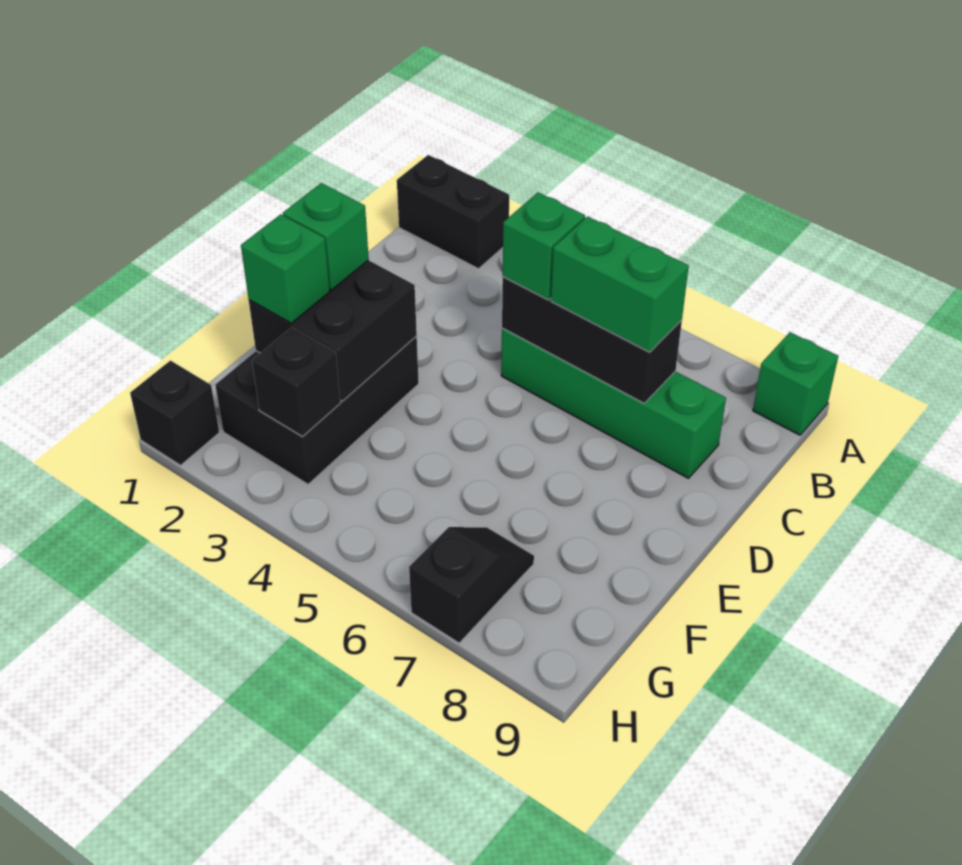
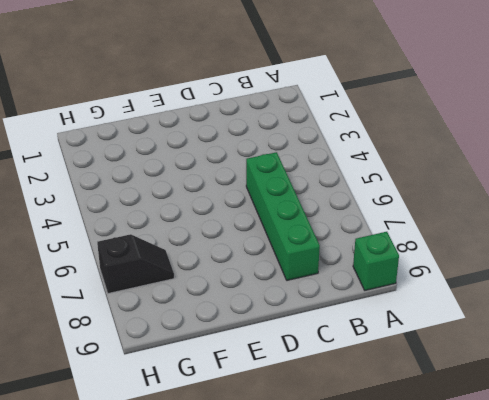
none -> black brick A1:A2 level 1
none -> black brick E2:G3 level 1
none -> black brick H1 level 1

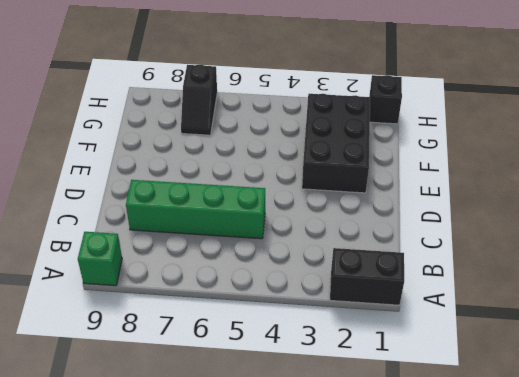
none -> black brick C5:C7 level 2
none -> black brick E2:F3 level 2
none -> black brick G3 level 2

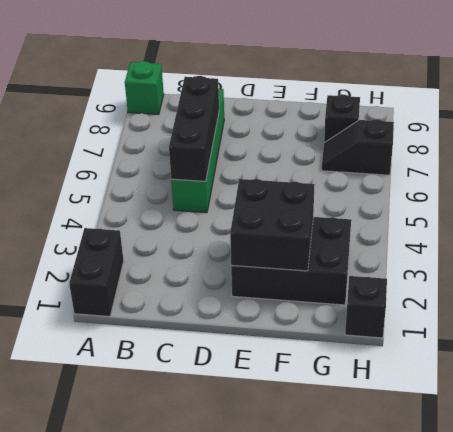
black brick G8 level 1 -> black brick G3 level 2
none -> green brick C5 level 3
none -> green brick C6:C7 level 3
none -> green brick E2 level 3

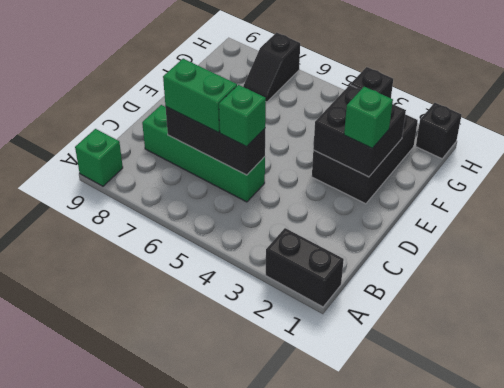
none -> green brick F2 level 3

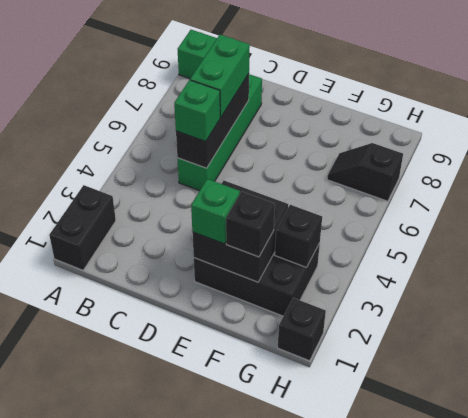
black brick F2 level 3 -> green brick F2 level 3

